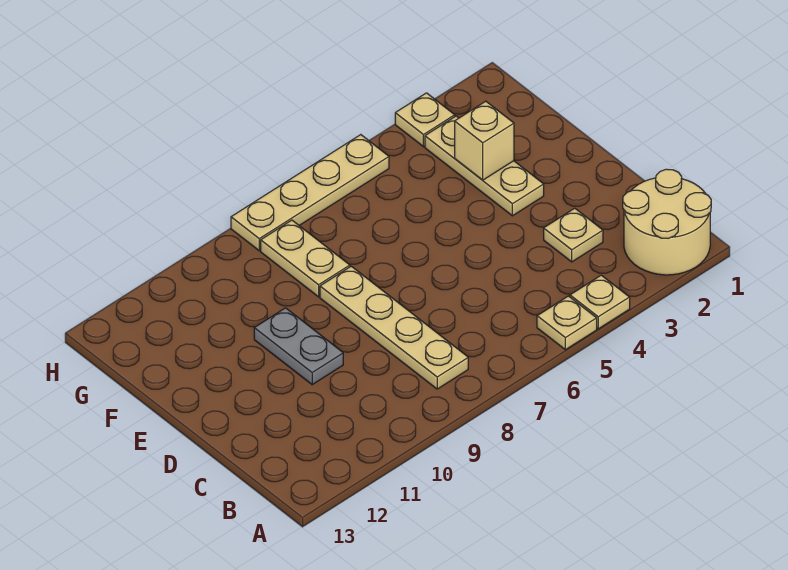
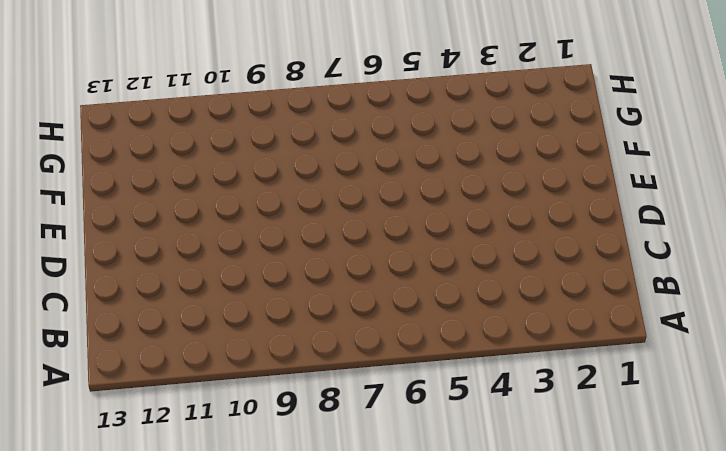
none -> tan round brick A1:B2 level 1
none -> tan plate A4 level 1

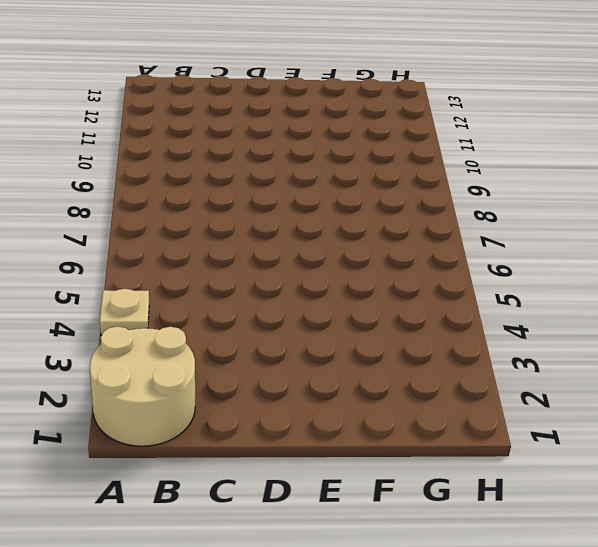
none -> tan plate A5 level 1
none -> tan plate B8:E8 level 1

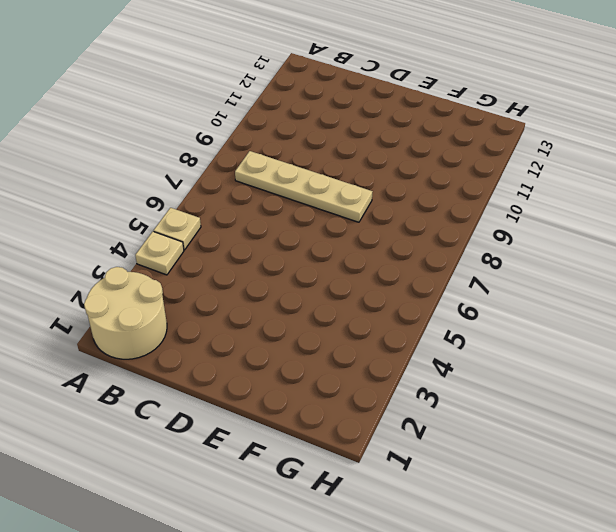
none -> tan plate C3 level 1
none -> grey plate D10:E10 level 1

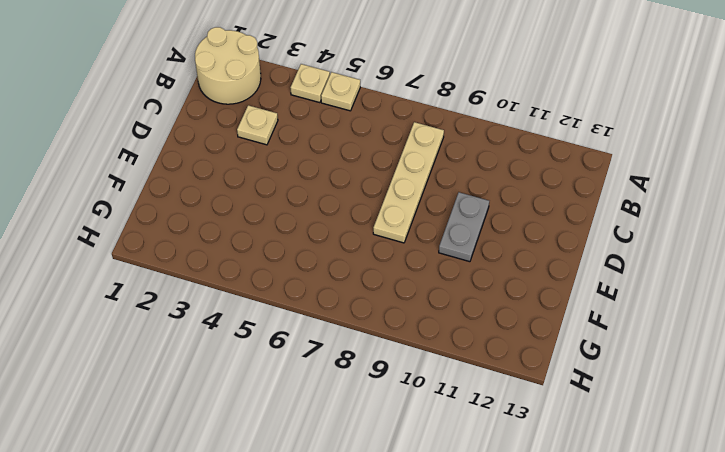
none -> tan plate E3:G3 level 1
none -> tan plate F8:G8 level 1

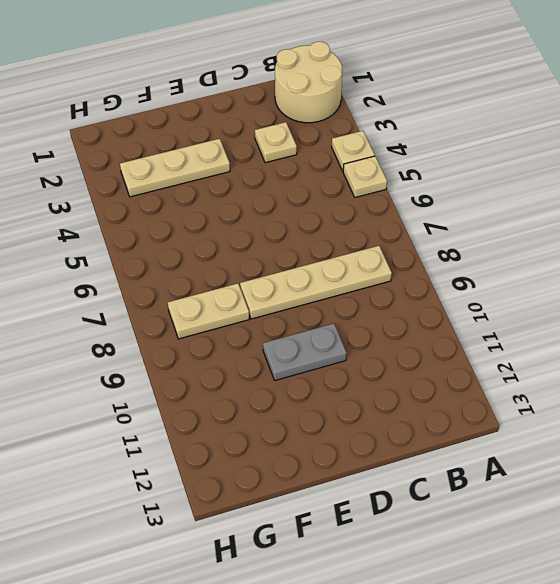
none -> tan plate H3 level 1
none -> tan plate H5:H8 level 1

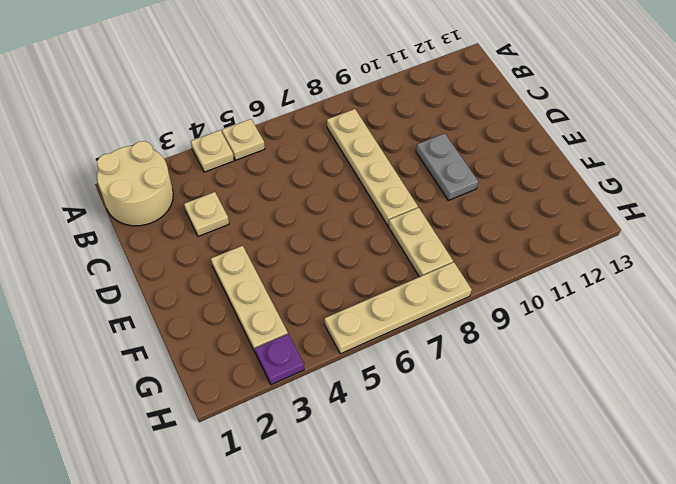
purple plate H3 level 1 -> tan plate H3 level 1
none -> tan brick F3 level 2

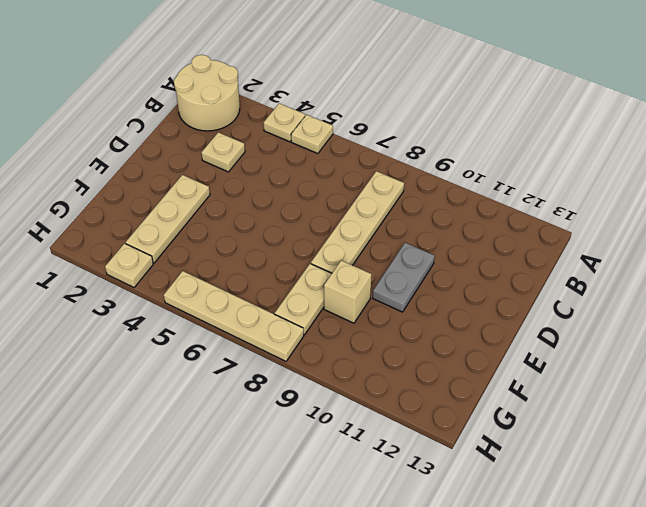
tan brick F9 level 1 -> tan brick F3 level 2

